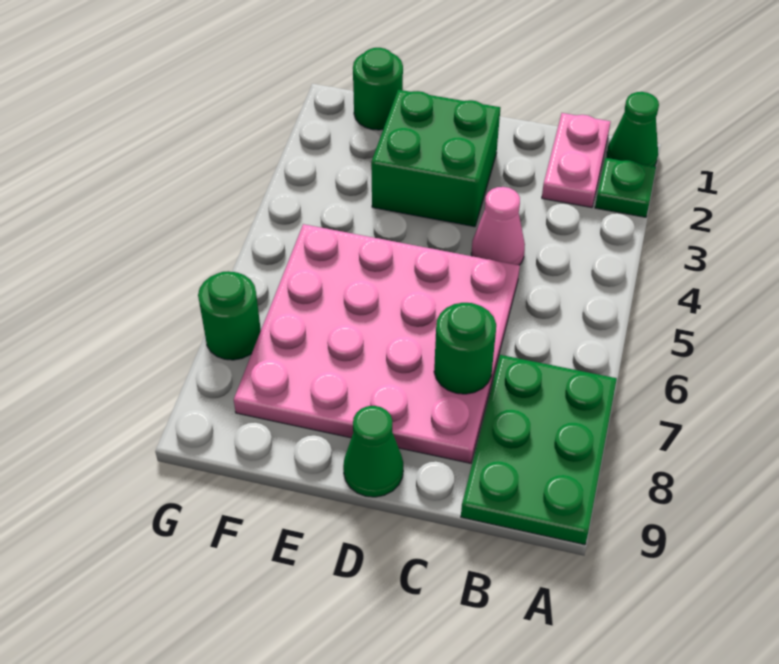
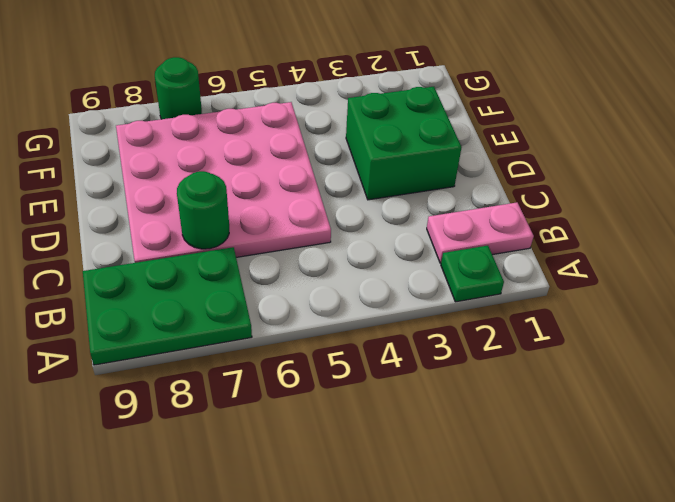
none -> green cone A1 level 1
none -> pink cone C4 level 1

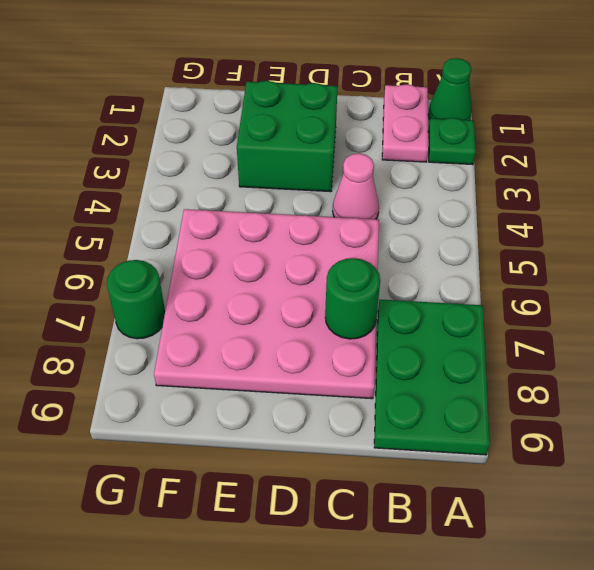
none -> green cone D9 level 1
none -> green round brick F1 level 1

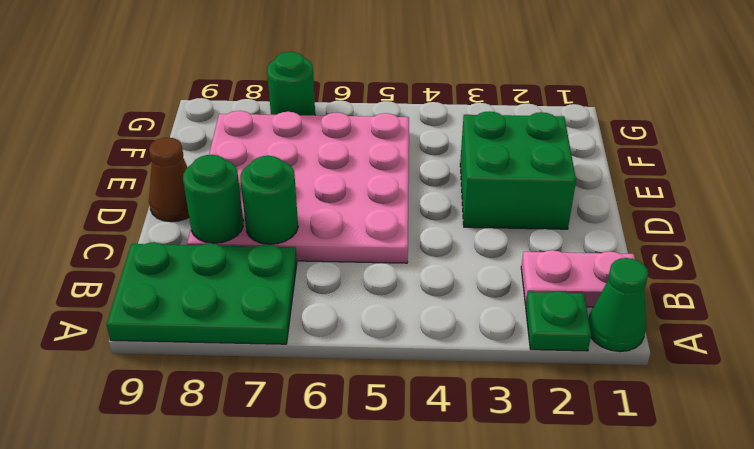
green round brick C8 level 2 -> green round brick F1 level 1
brown cone D9 level 1 -> green cone D9 level 1
none -> pink cone C4 level 1

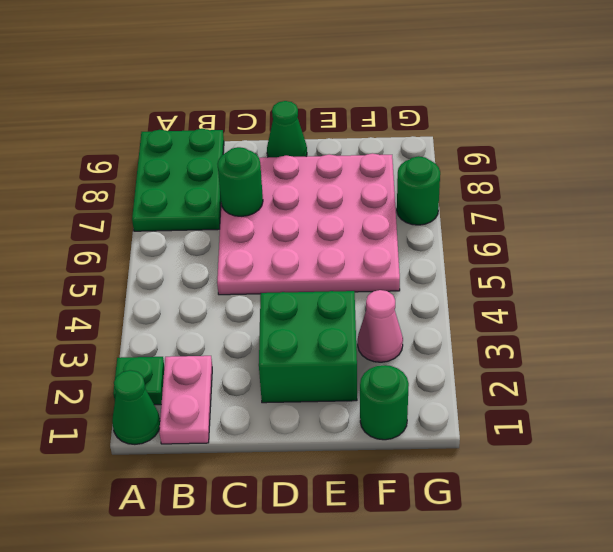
pink cone F3 level 1 -> pink cone C4 level 1

